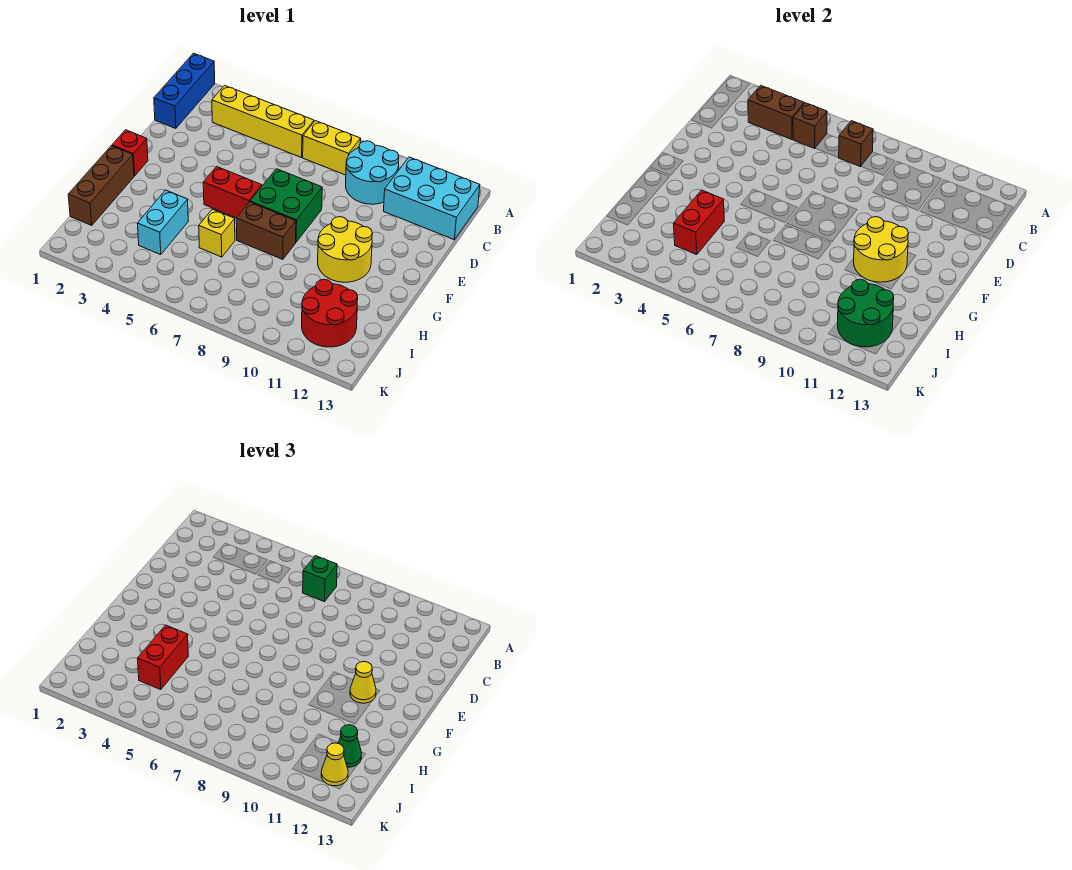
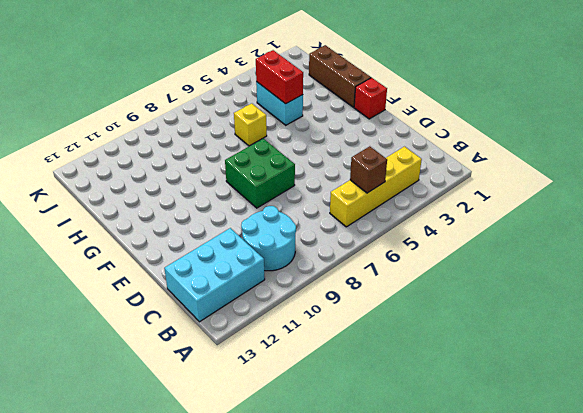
none -> blue brick A1:C1 level 1
none -> yellow brick B7:B8 level 1
none -> red brick F5:F6 level 1

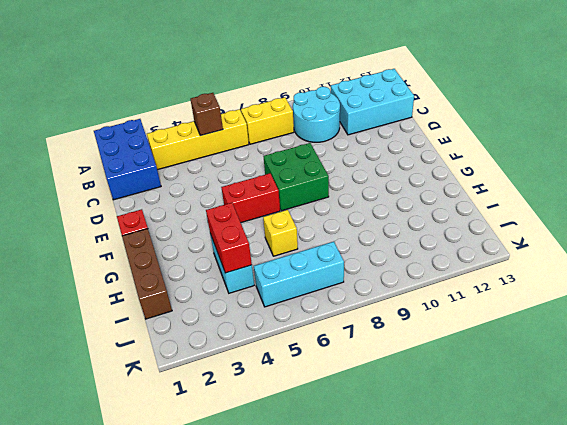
blue brick A1:C2 level 1 -> blue brick A1:C1 level 1
cyan brick J5:J7 level 1 -> none
none -> yellow round brick F10:G11 level 1
none -> brown brick G7:G8 level 1
none -> red round brick I11:J12 level 1

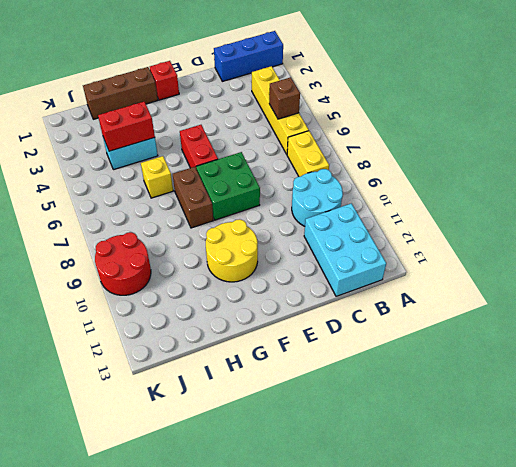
red round brick J9:K10 level 1 -> red round brick I11:J12 level 1
none -> brown brick B3:B4 level 2
none -> brown brick B7 level 2
none -> yellow round brick F10:G11 level 2

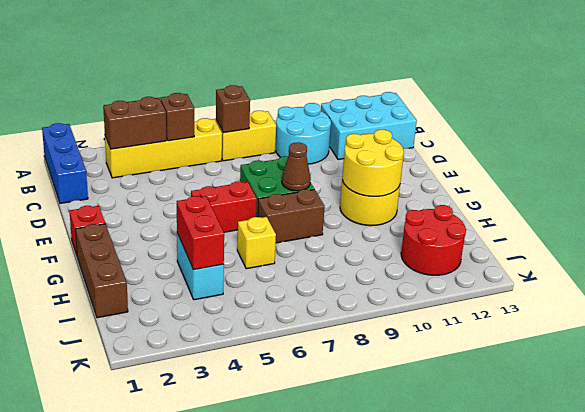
brown cone F8 level 2 -> none
none -> green round brick I11:J12 level 2
none -> green brick B7 level 3
none -> yellow cone F11 level 3

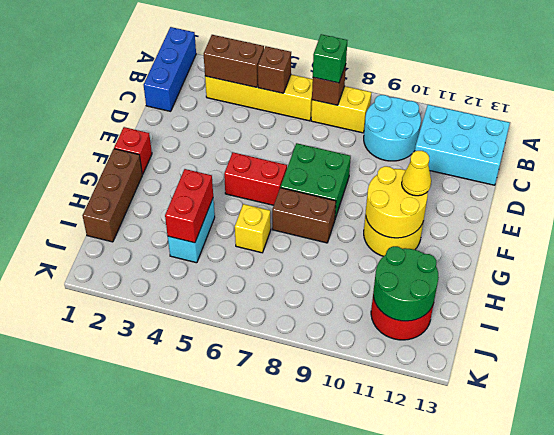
none -> red brick H4:I4 level 3
none -> green cone I12 level 3
none -> yellow cone J12 level 3

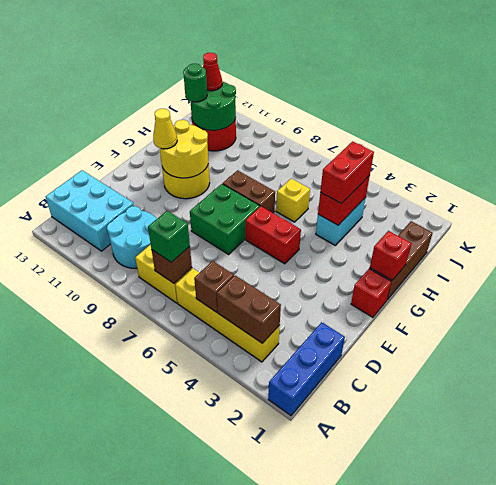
red brick G1 level 2 -> none
green round brick I12 level 3 -> green cone I12 level 3
red cone J12 level 3 -> yellow cone J12 level 3

